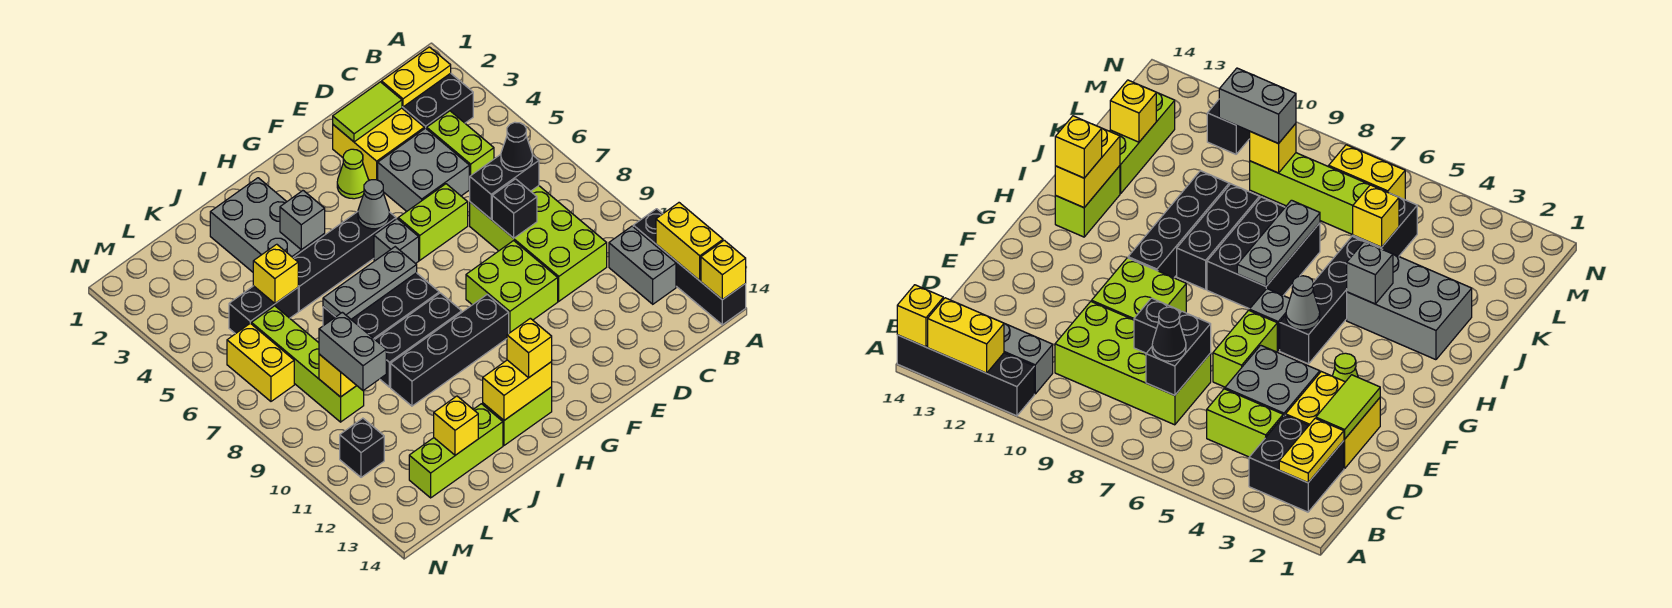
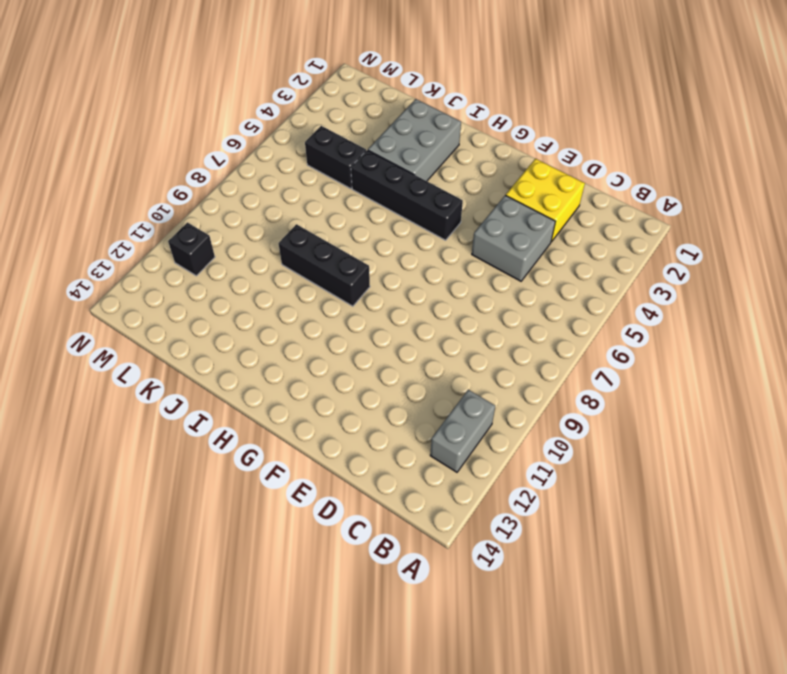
none -> black brick A11:A14 level 1
none -> black brick B2:C3 level 1
none -> lime brick C4:C5 level 1
none -> lime brick C7:D10 level 1

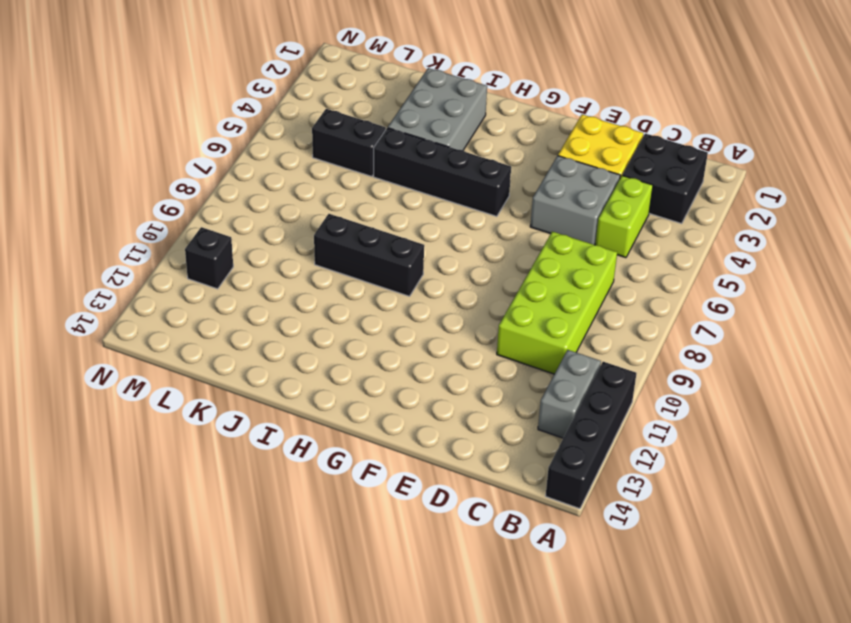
none -> lime brick E6:F6 level 1
none -> lime brick E9:F10 level 1
none -> lime cone F3 level 1
none -> grey brick G6 level 1

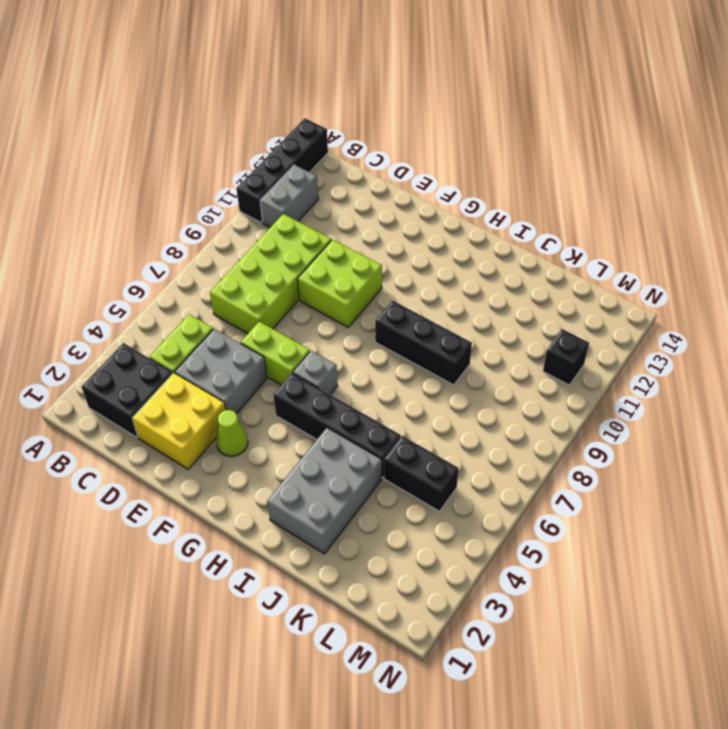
none -> black brick G10:J10 level 1
none -> black brick H7:J8 level 1
none -> lime brick H13:I13 level 1
none -> lime brick J13:L13 level 1

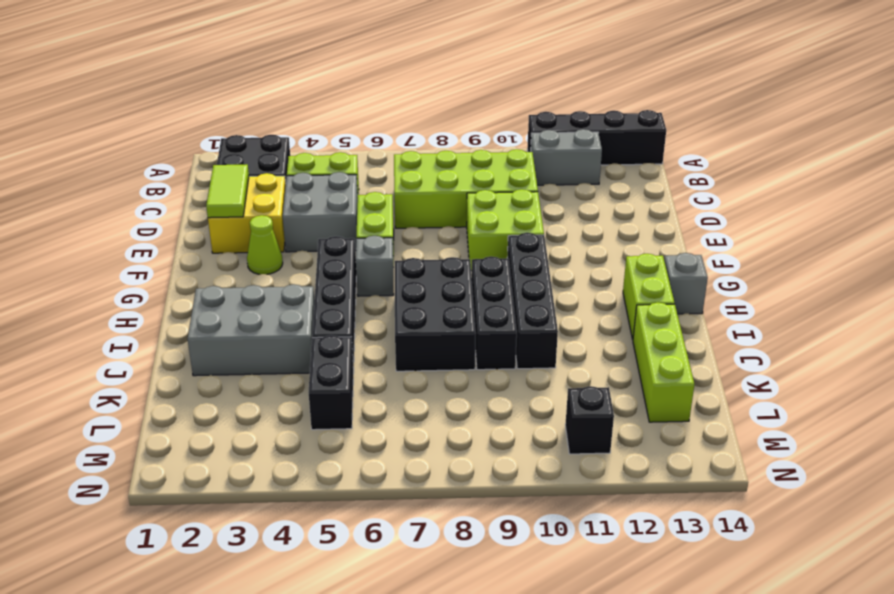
grey brick H14 level 1 -> grey brick I4 level 2
none -> lime brick L6:L9 level 1
none -> yellow brick M6:M7 level 1
none -> yellow brick A12:A13 level 2
none -> yellow brick A14 level 2

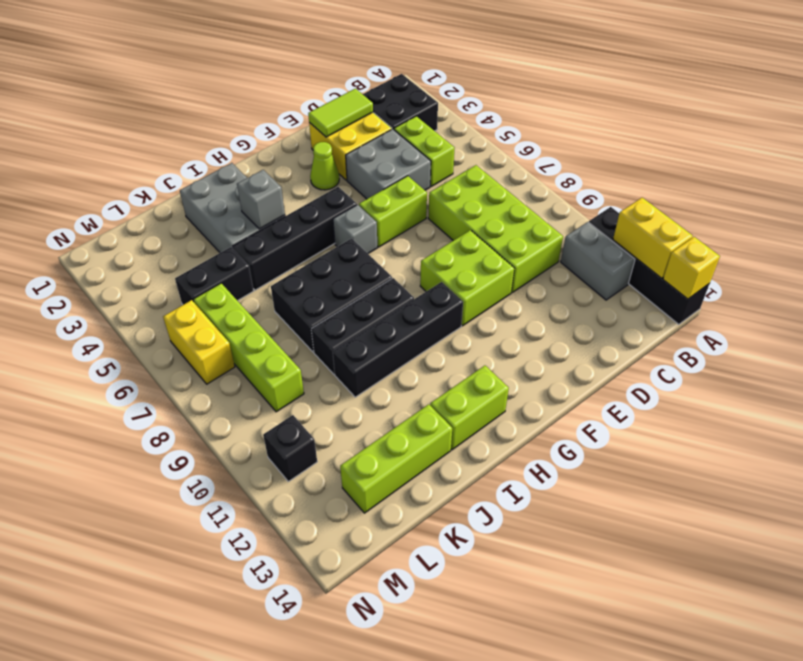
none -> yellow plate B2:C2 level 2
none -> black brick C7:D7 level 2
none -> black brick D8 level 2
none -> grey cone G5 level 2

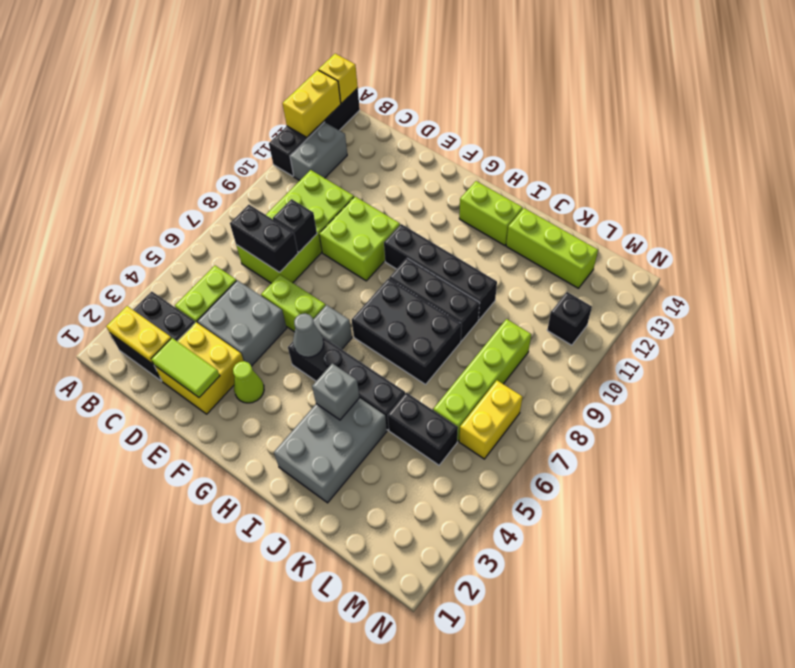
none -> grey plate H7:J7 level 2
none -> yellow brick H13:I13 level 2
none -> yellow brick K5 level 2
none -> yellow brick K13 level 2

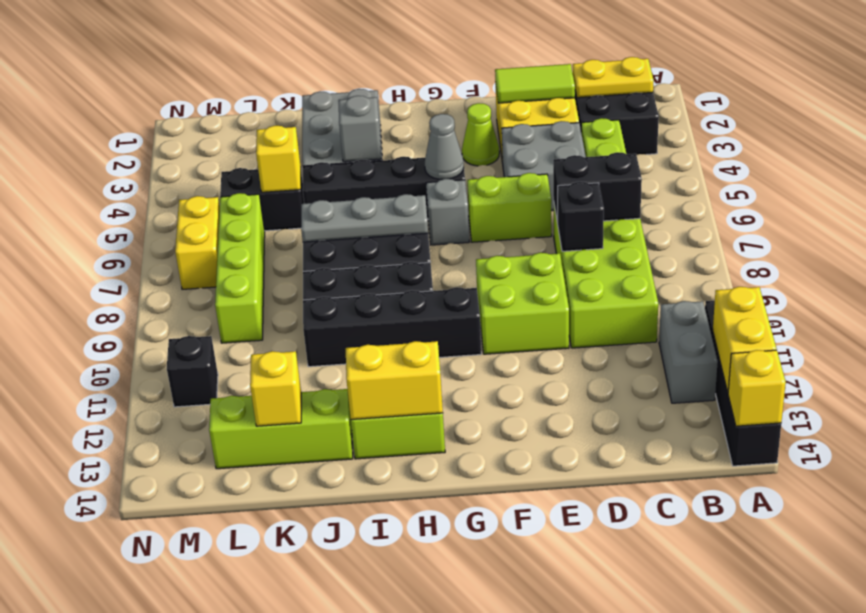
none -> yellow brick L9 level 2
none -> black cone C7 level 3
none -> yellow brick H13 level 3
none -> grey brick L9:L10 level 3

